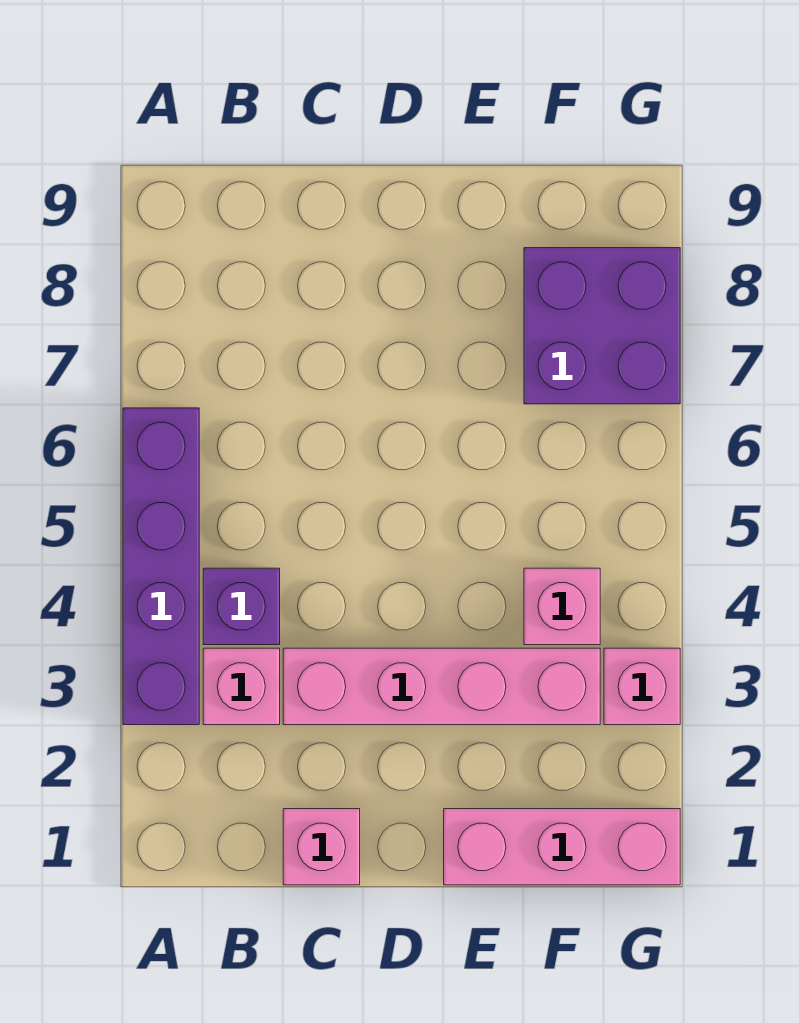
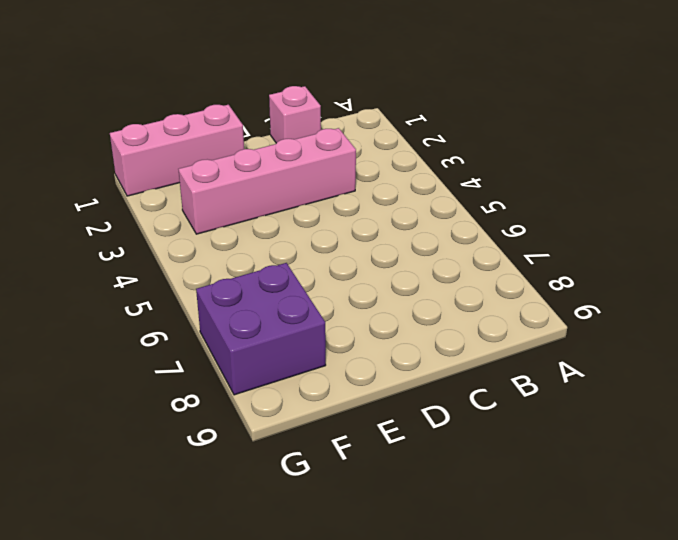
none -> purple brick A3:A6 level 1
none -> pink brick B3 level 1

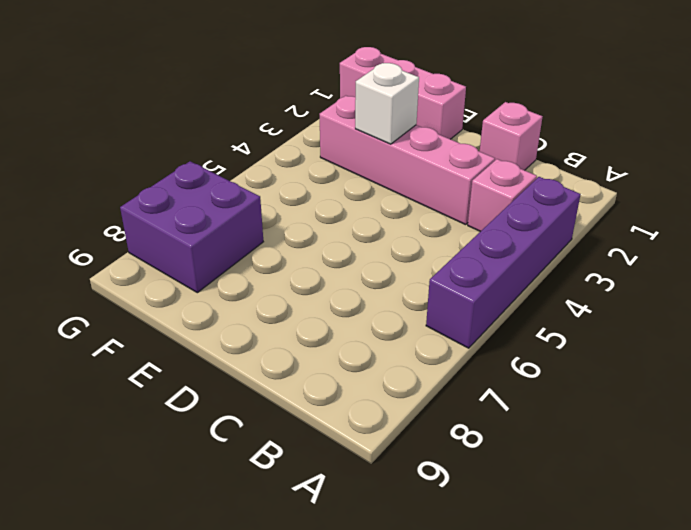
white brick E3 level 2 -> none
none -> purple brick B4 level 1
none -> pink brick F4 level 1

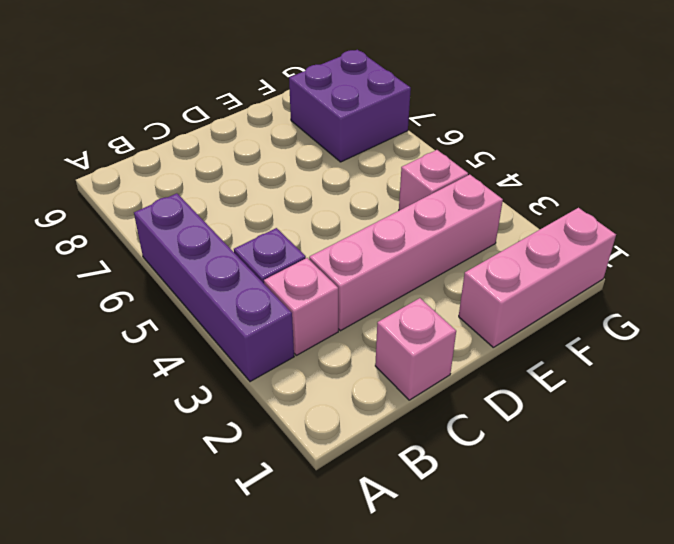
none -> pink brick G3 level 1

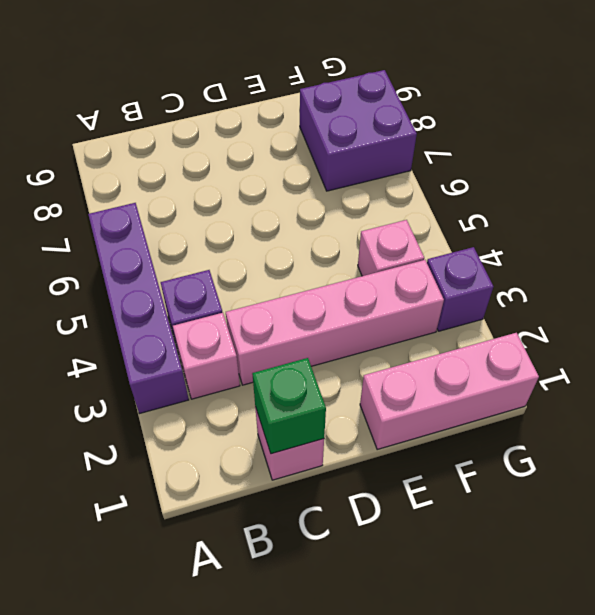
green brick C1 level 2 -> none
purple brick G3 level 1 -> pink brick G3 level 1

